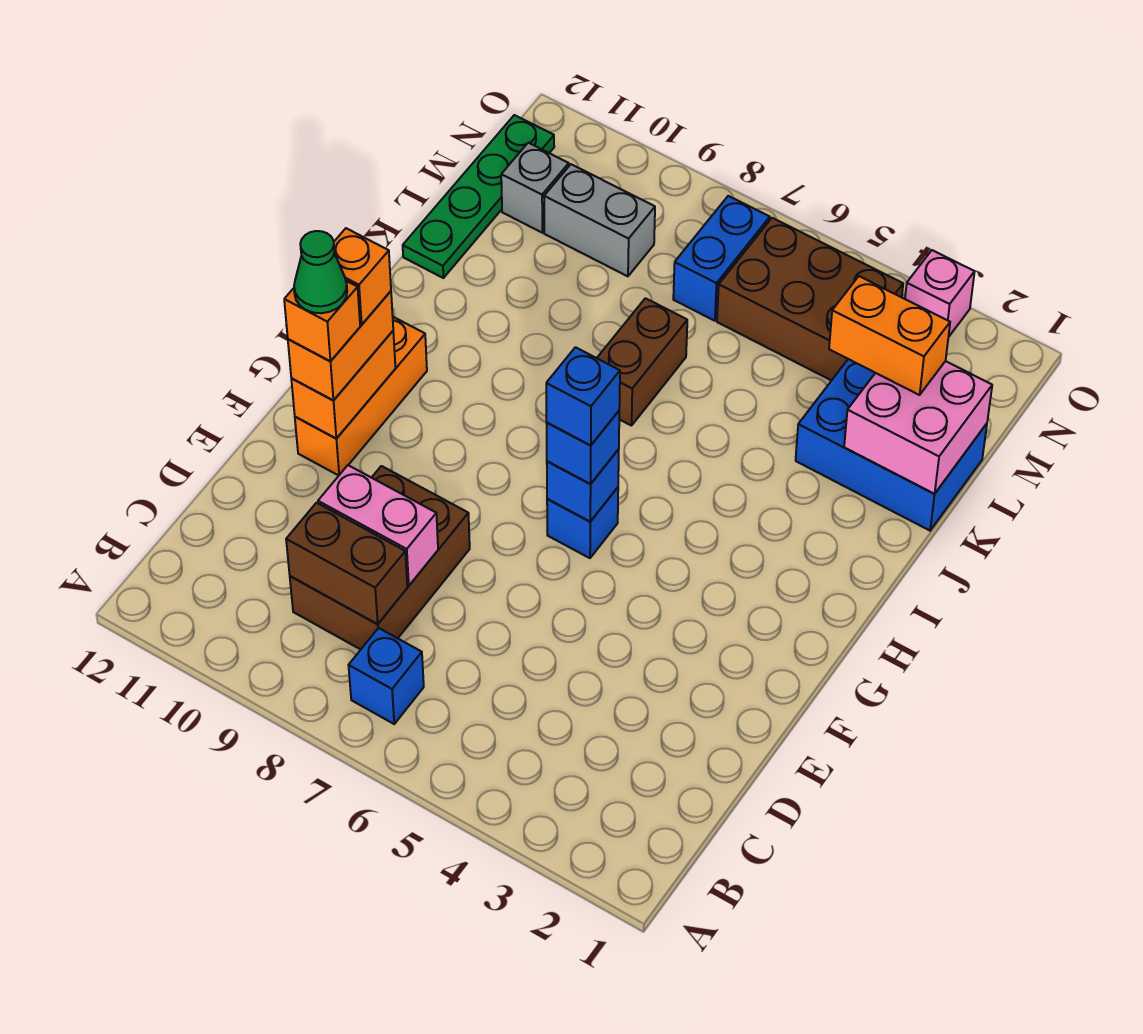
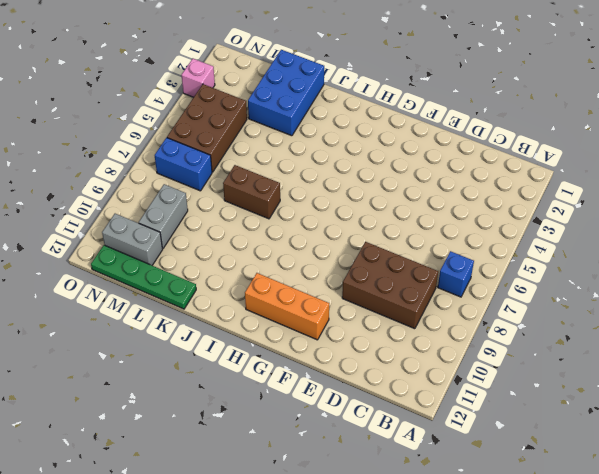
grey brick M11:N11 level 1 -> grey brick M11 level 1
none -> blue brick G6 level 1
none -> brown brick C8:C9 level 2
none -> pink brick D8:D9 level 2

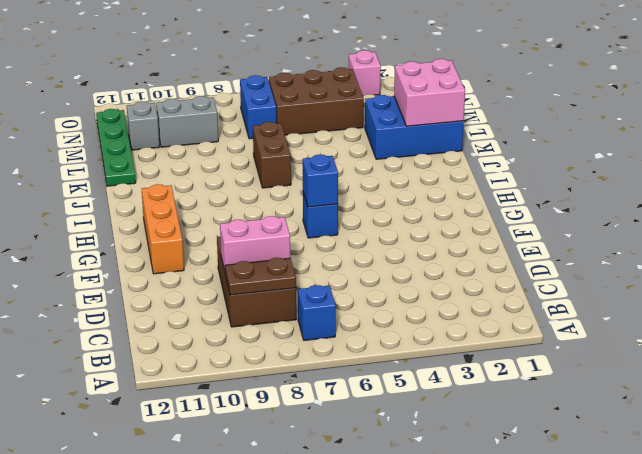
brown plate C8:C9 level 2 -> brown brick C8:C9 level 2
none -> orange brick F11:G11 level 2
none -> orange brick F11:G11 level 3
none -> blue brick G6 level 3

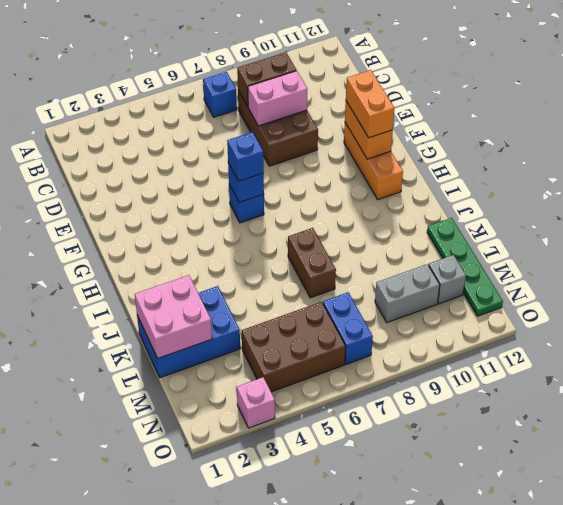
none -> orange brick L2:L3 level 3
none -> orange brick F11 level 4
none -> blue brick G6 level 4

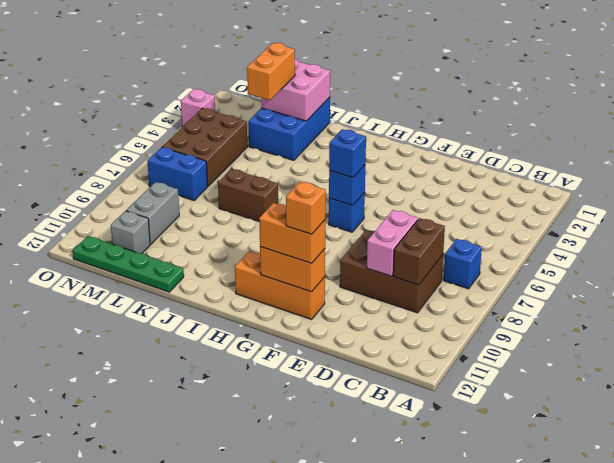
none -> blue brick G6 level 4
none -> orange brick G11 level 4
none -> green cone F11 level 5

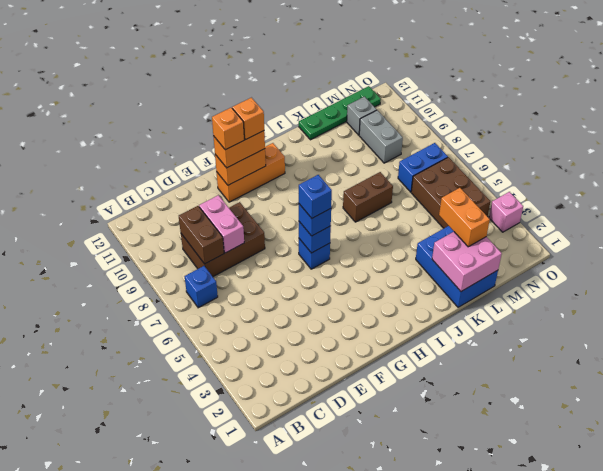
none -> green cone F11 level 5

